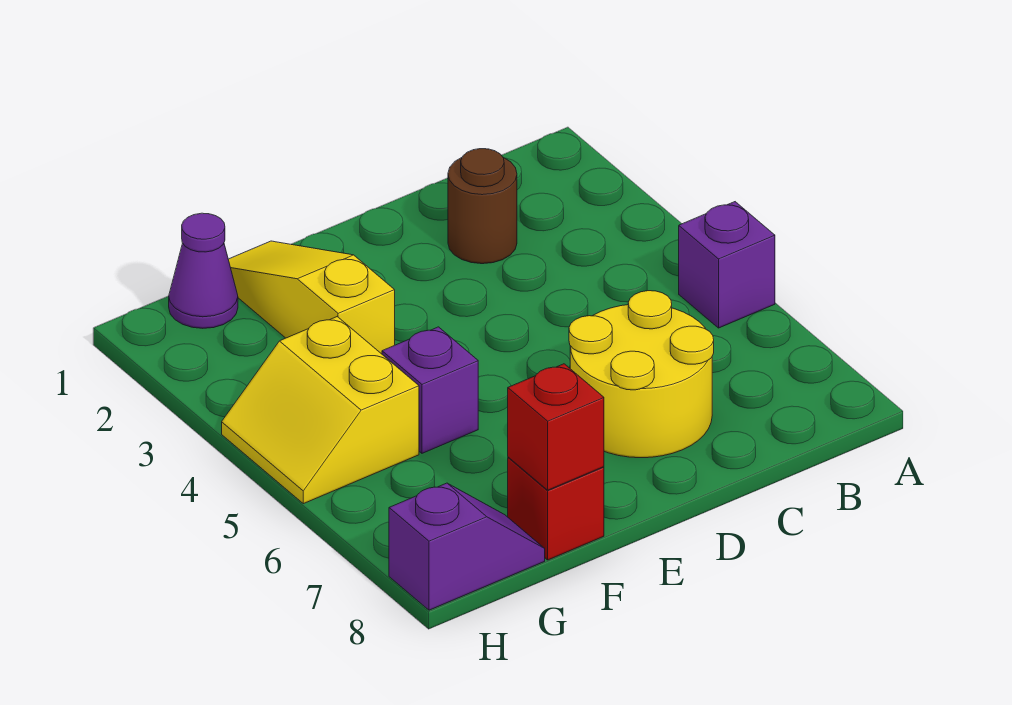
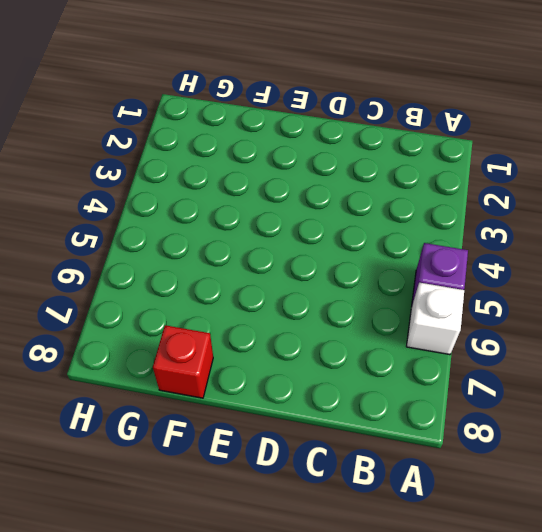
white brick A6 level 1 -> none
none -> brown round brick C2 level 1
none -> yellow round brick C6:D7 level 1

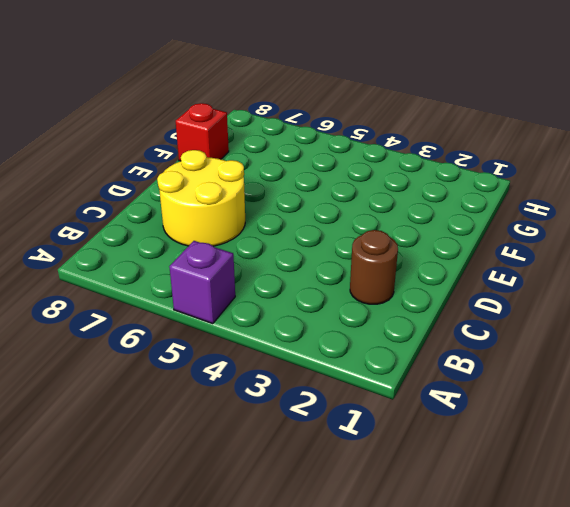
none -> yellow slope F1:F3 level 1 top 3
none -> purple brick F5 level 1

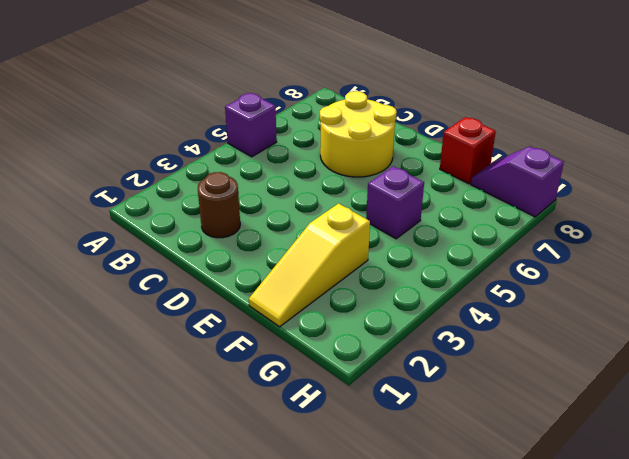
none -> purple cone G1 level 1
none -> yellow slope G4:H5 level 1 top G

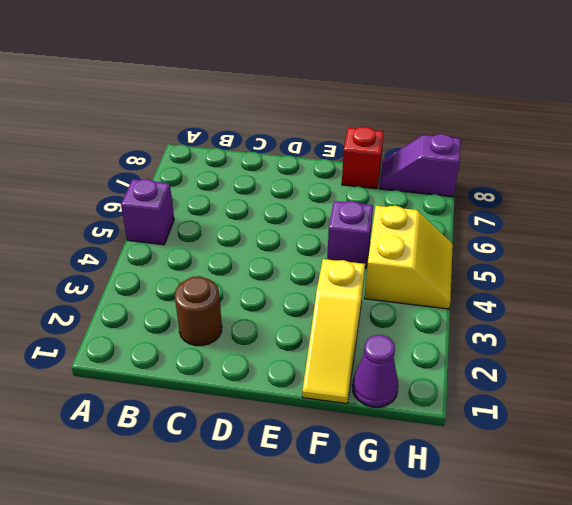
none -> yellow round brick C6:D7 level 1
none -> red brick F8 level 2

